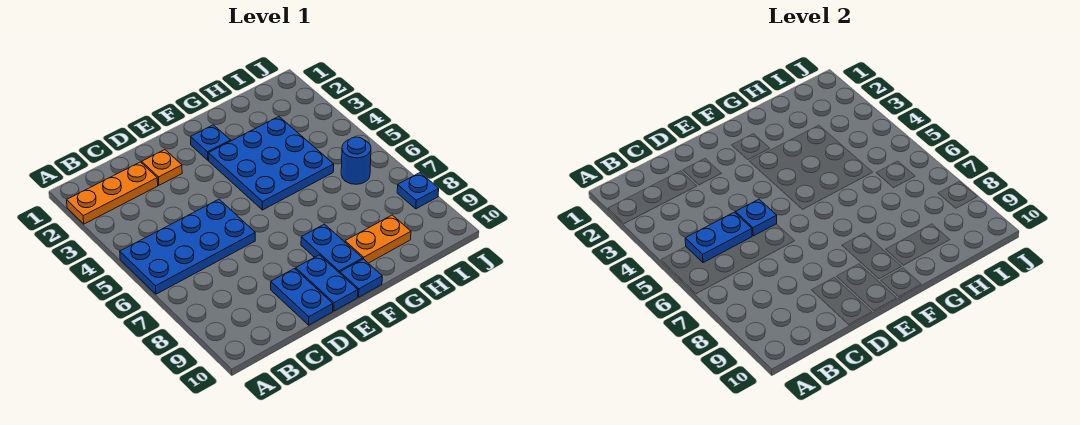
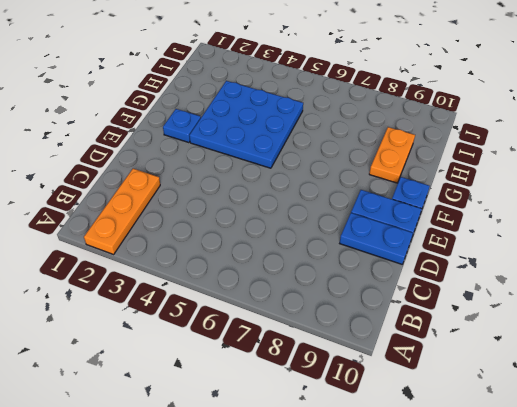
none -> blue plate A5:D6 level 1
none -> orange plate D2 level 1
none -> blue plate F8:F9 level 1

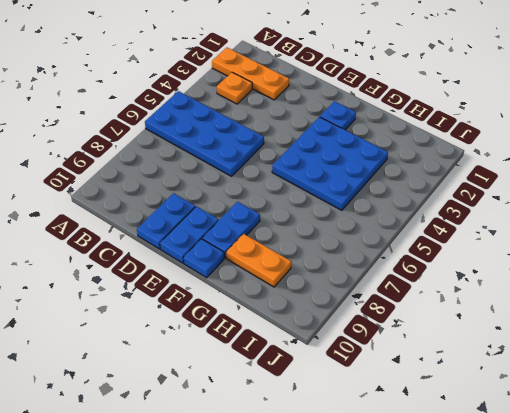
orange plate B3 level 1 -> orange plate D2 level 1
none -> blue round brick I6 level 1
none -> blue plate J8 level 1
none -> blue plate B5:C5 level 2

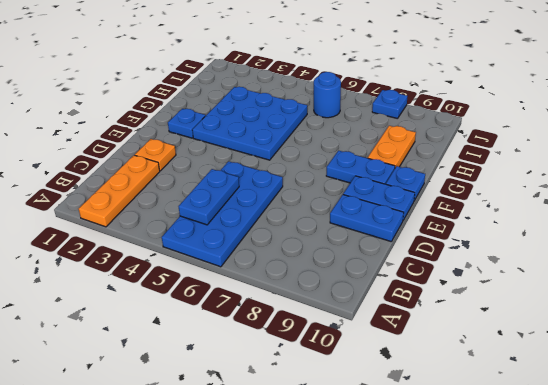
none -> blue plate D5 level 2

